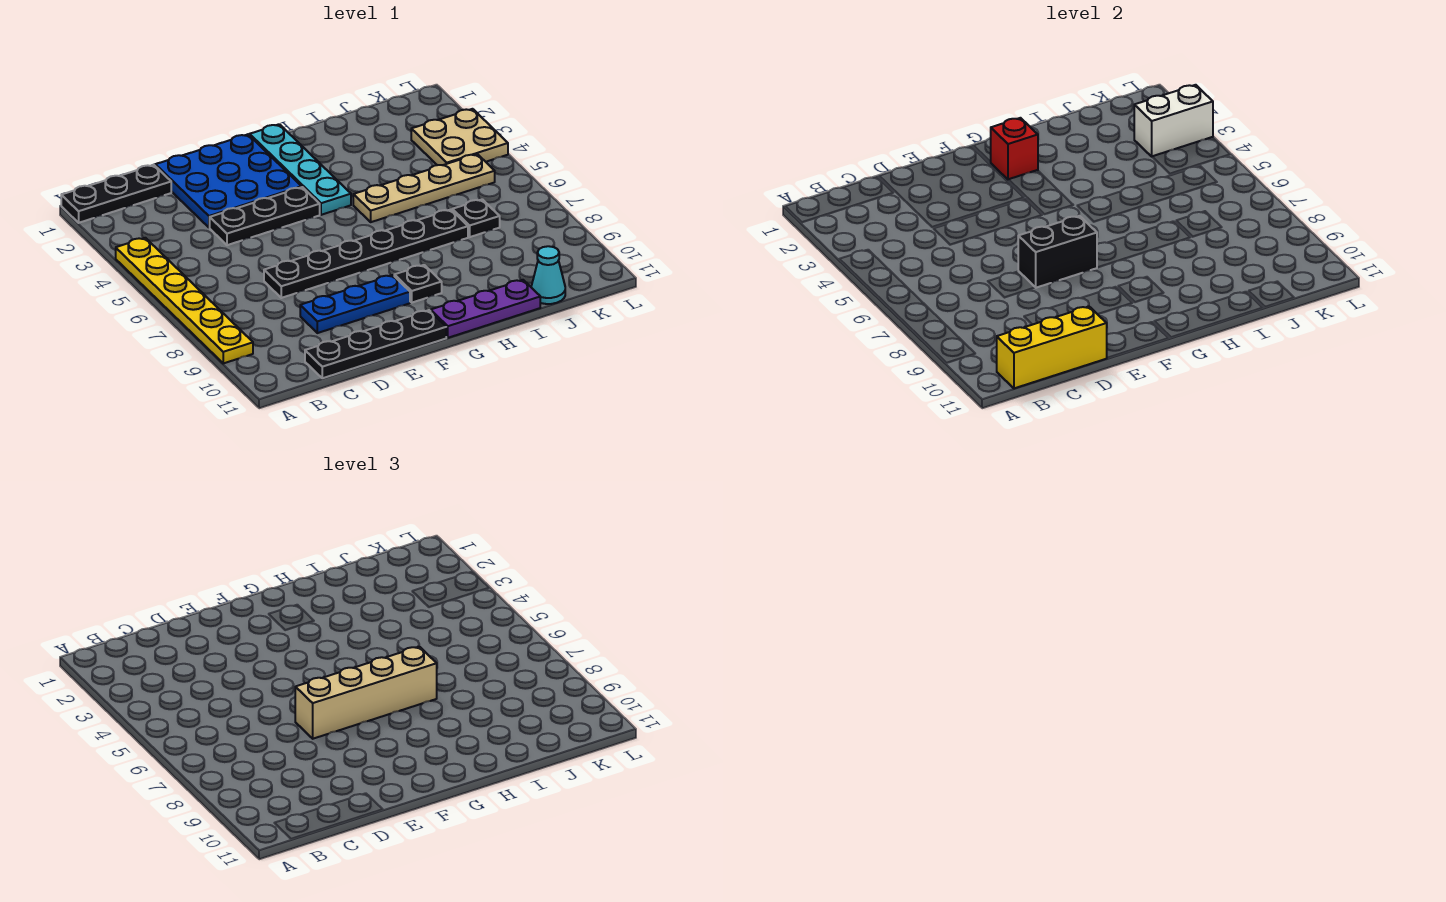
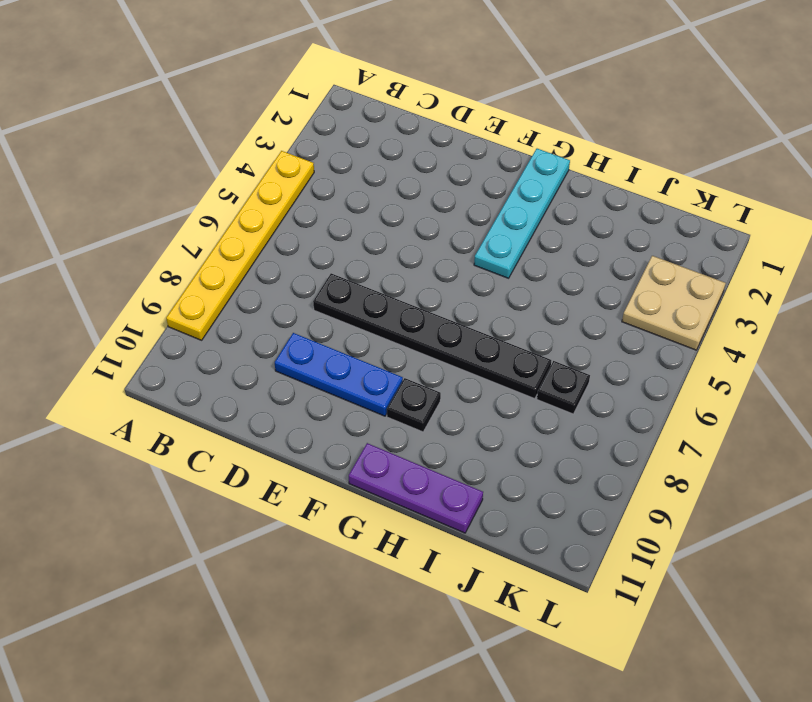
none -> black plate A1:C1 level 1
none -> black plate C11:F11 level 1
none -> blue plate D1:F3 level 1

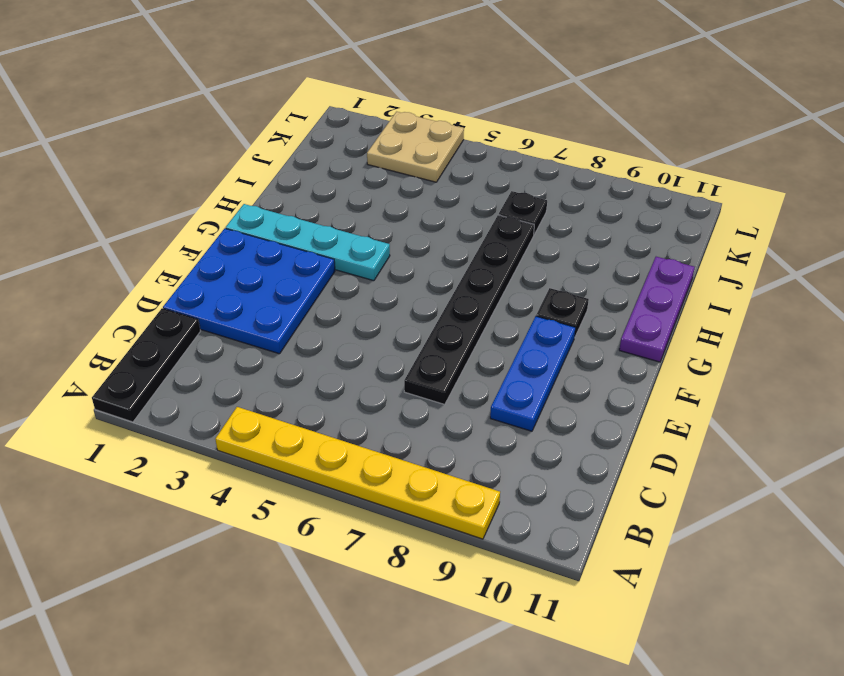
none -> black plate C11:F11 level 1
none -> black plate D4:F4 level 1
none -> tan plate H5:K5 level 1

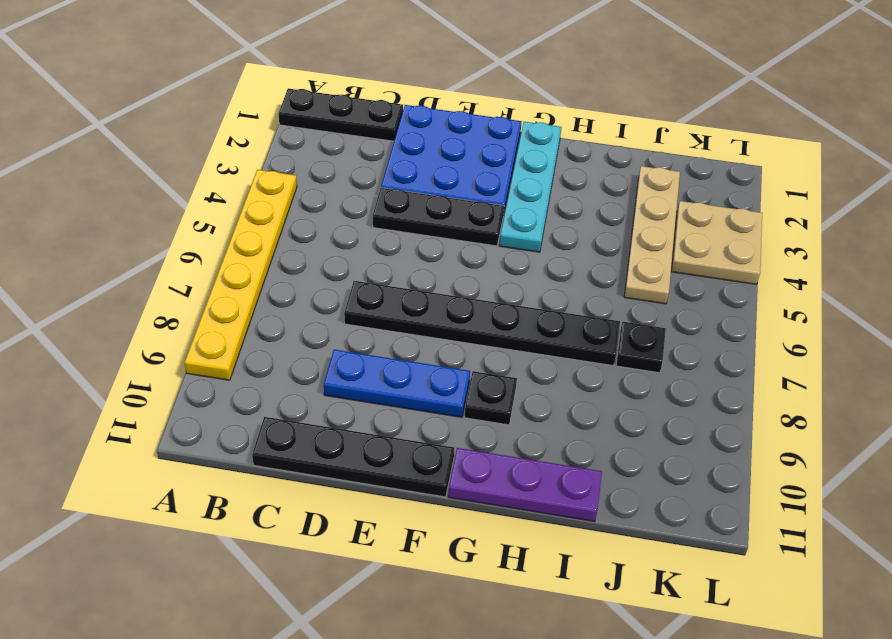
tan plate J2:J5 level 1 -> tan plate H5:K5 level 1
none -> cyan cone J11 level 1
none -> yellow brick B11:D11 level 2
none -> black brick E7:F7 level 2

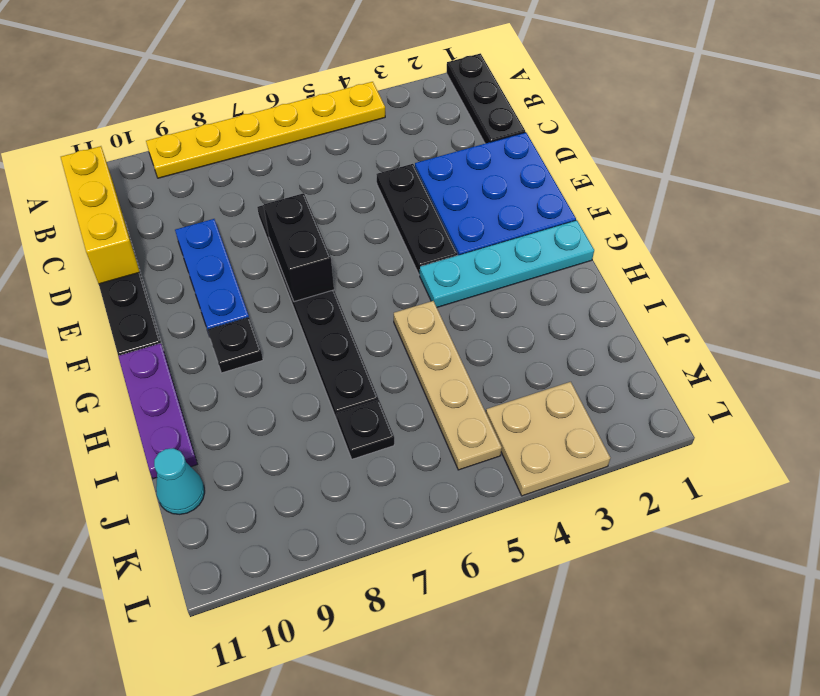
none -> red brick G2 level 2
none -> white brick K3:L3 level 2
none -> tan brick E7:H7 level 3

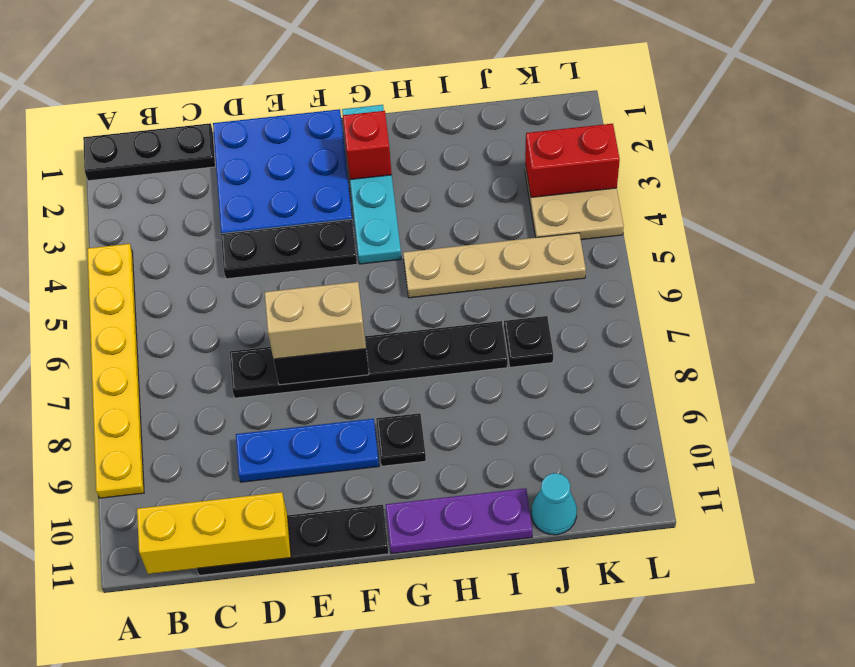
tan brick E7:F7 level 3 -> tan brick E7:H7 level 3
red brick K3:L3 level 2 -> white brick K3:L3 level 2

